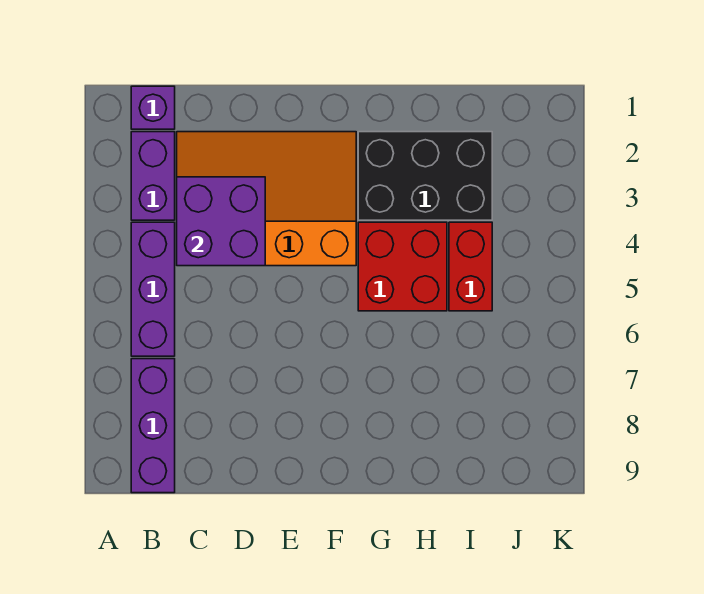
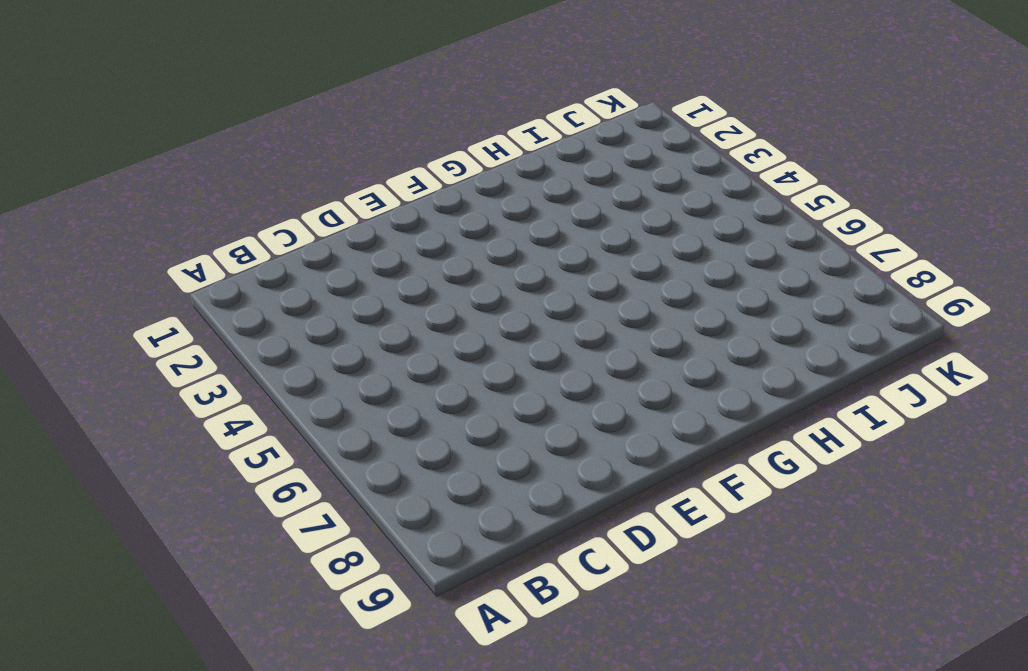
none -> purple brick B1 level 1
none -> purple brick B2:B3 level 1

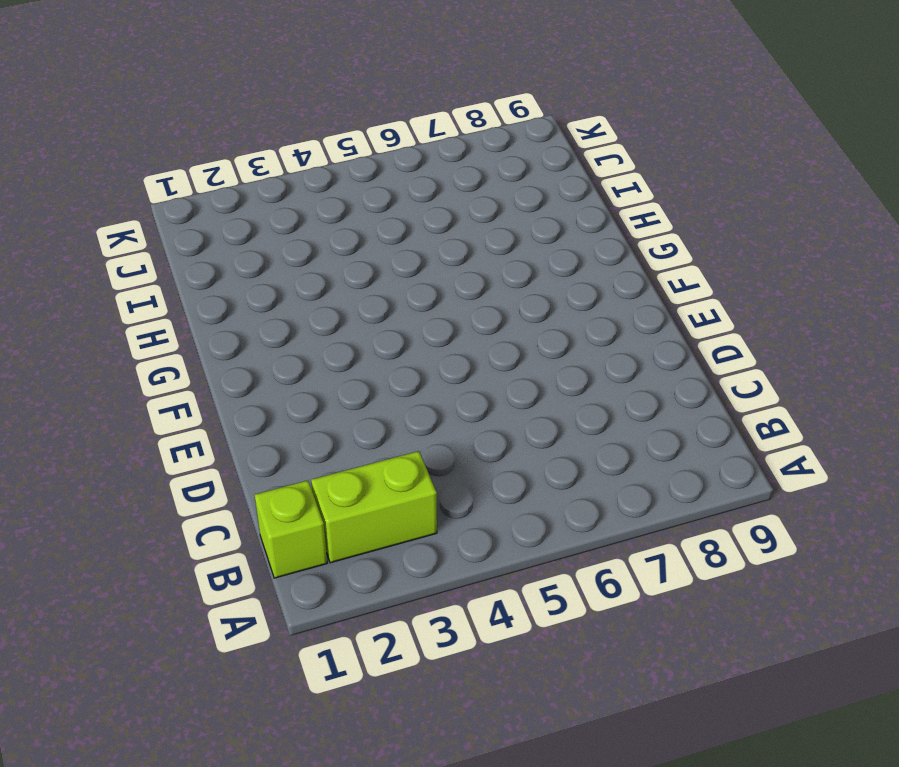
lime brick B1 level 1 -> purple brick B1 level 1
lime brick B2:B3 level 1 -> purple brick B2:B3 level 1
none -> purple brick B4:B6 level 1
none -> purple brick B7:B9 level 1

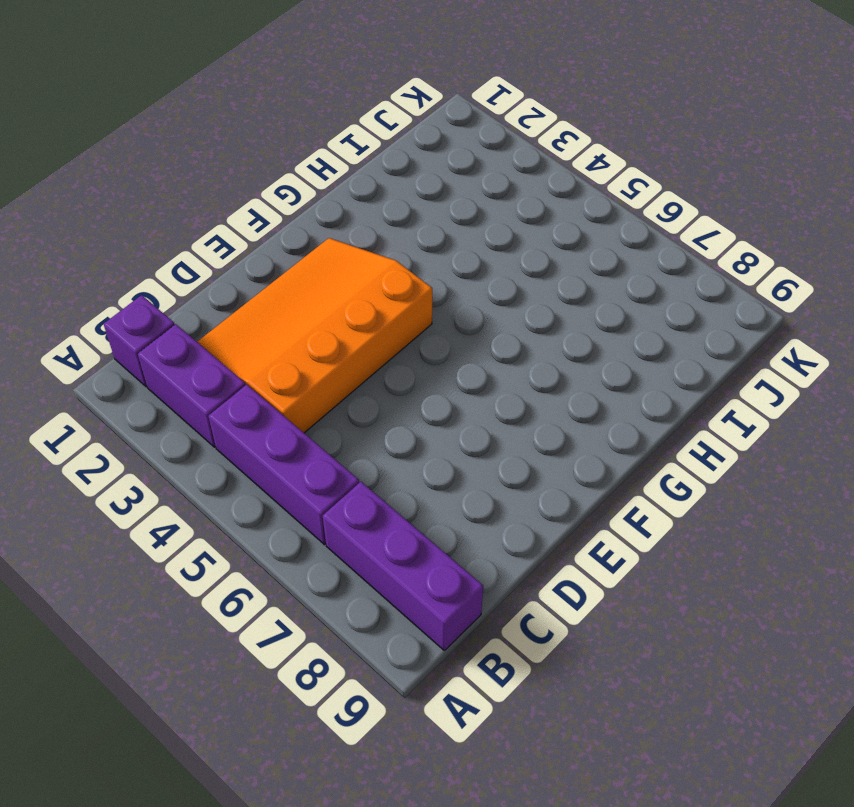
none -> black brick G2:I3 level 1
none -> red brick G4:H5 level 1

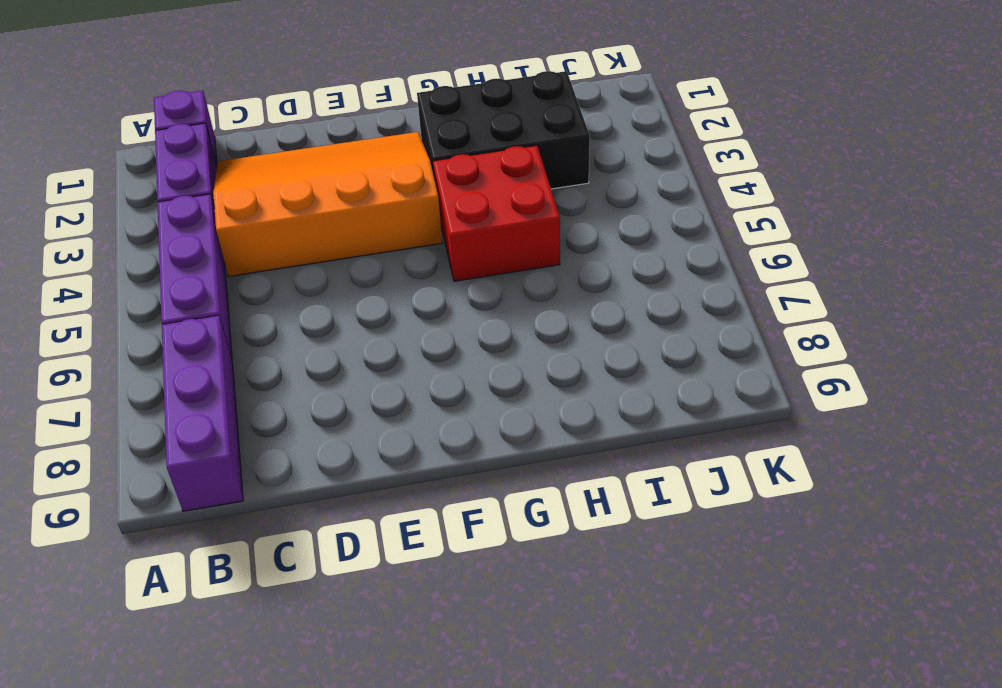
none -> red brick I4:I5 level 1
none -> purple brick C3:D4 level 2

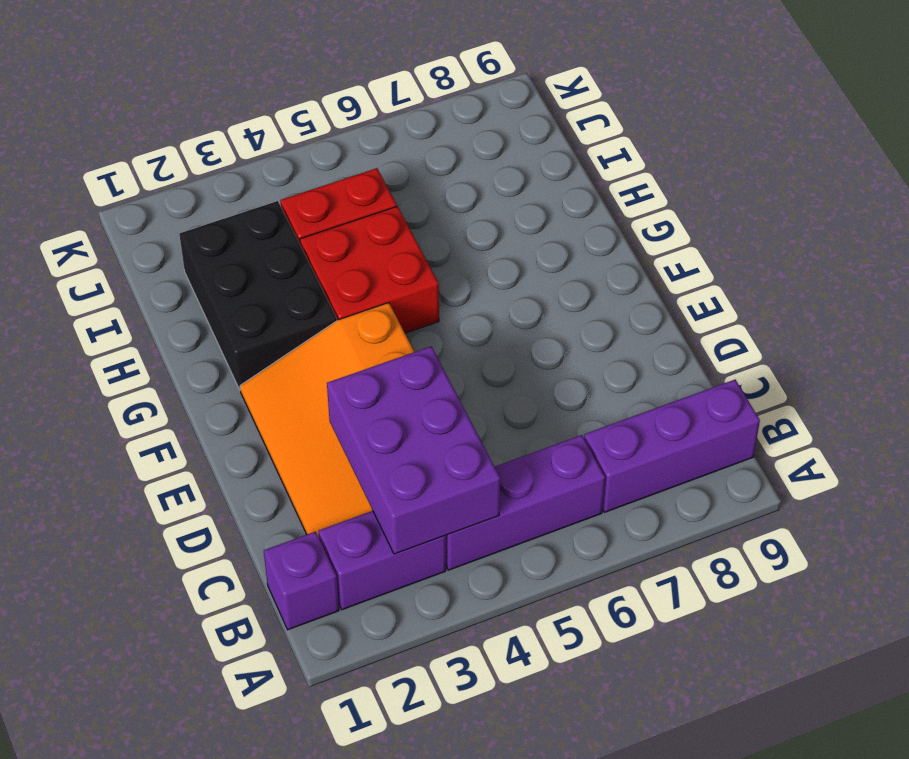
purple brick B3:D4 level 2 -> purple brick C3:D4 level 2

